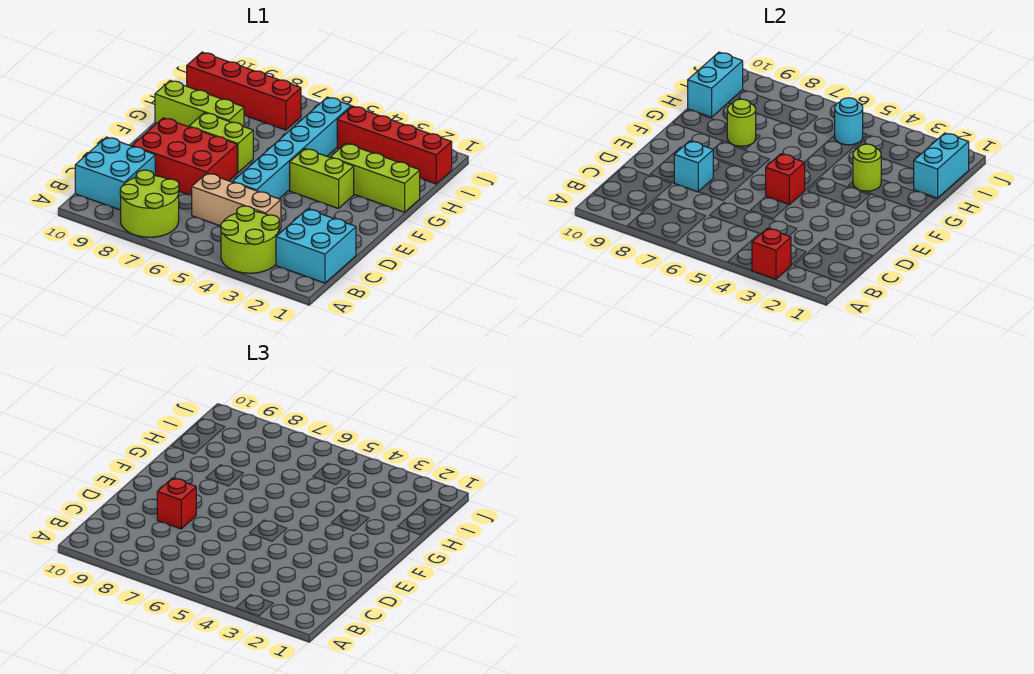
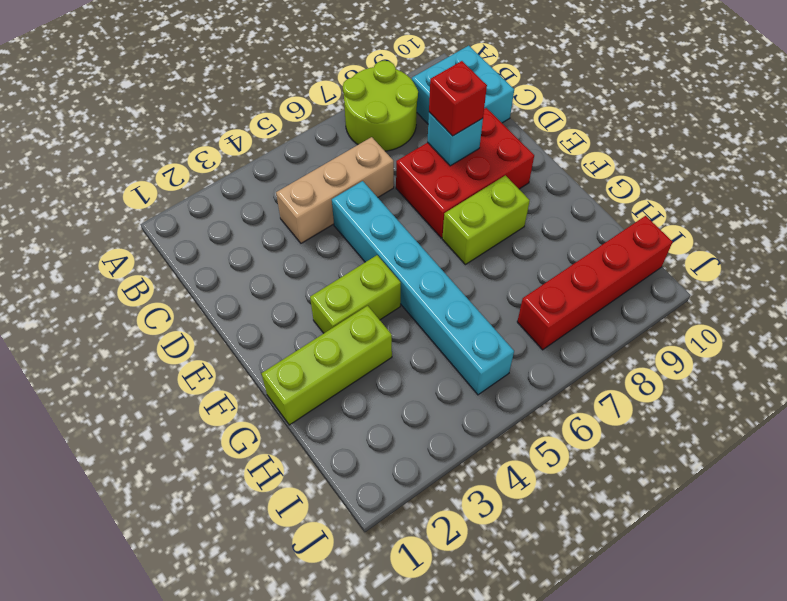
none -> lime round brick A3:B4 level 1
none -> cyan brick B1:C2 level 1
none -> lime brick G8:G10 level 1

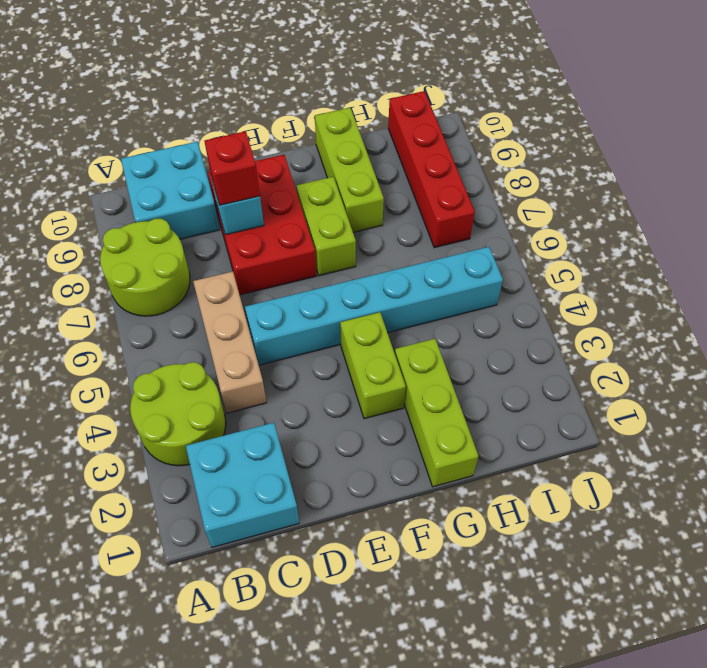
none -> red brick I1:I4 level 1
none -> red brick A3 level 2
none -> red brick E5 level 2

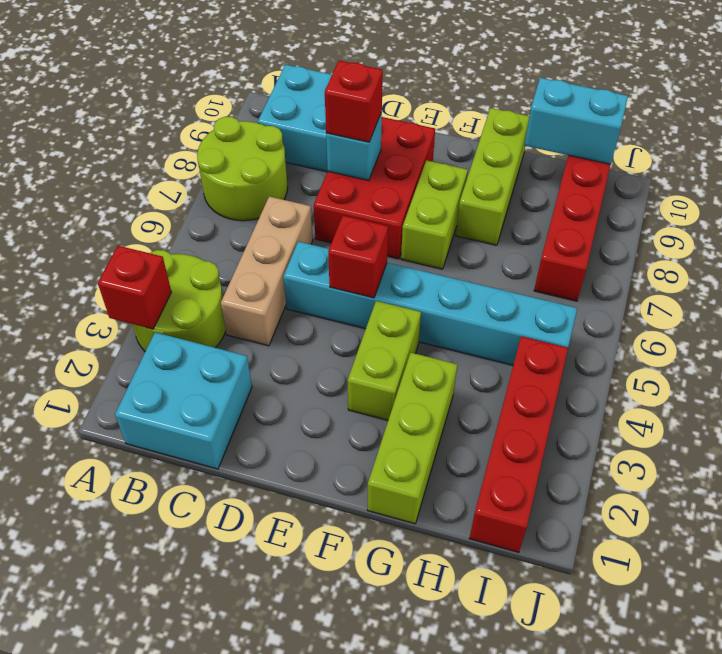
none -> lime round brick G3 level 2
none -> lime round brick G8 level 2
none -> cyan brick H1:I1 level 2

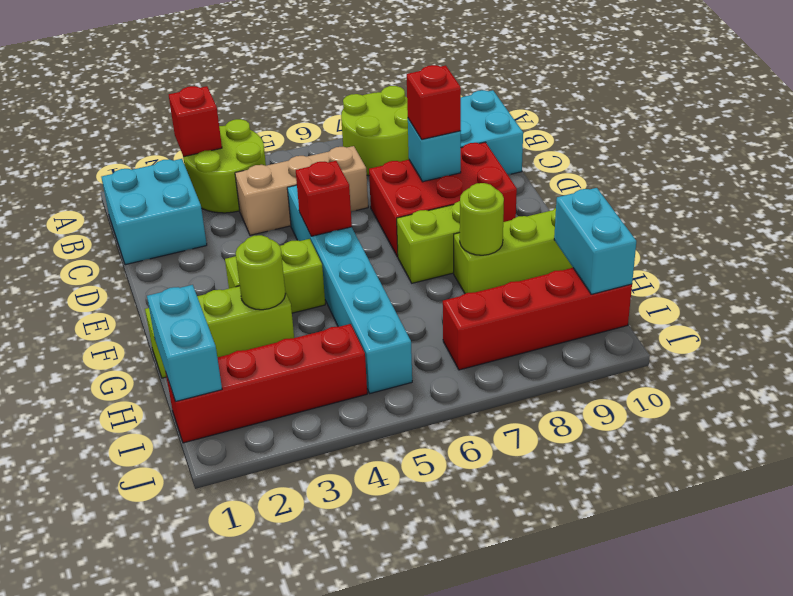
none -> cyan round brick I5 level 2

